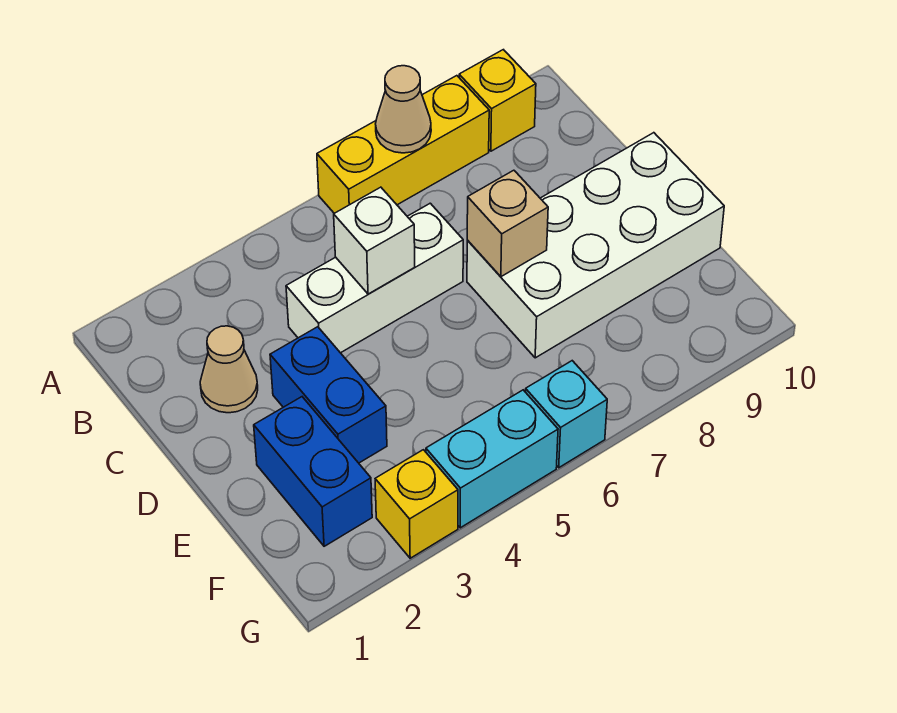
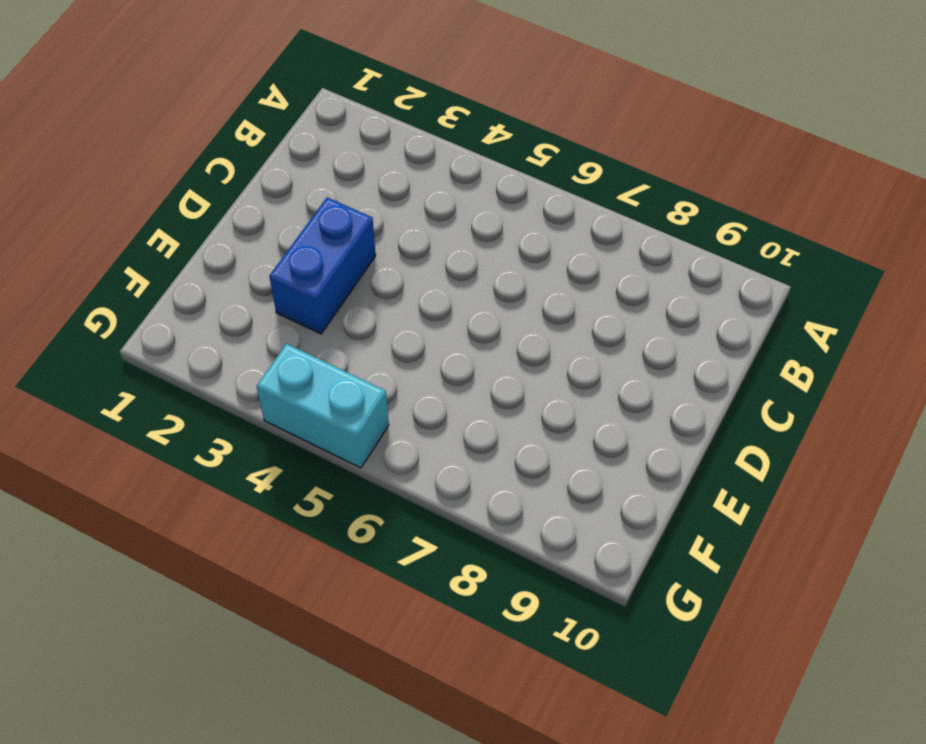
none -> yellow brick A6:A8 level 1
none -> yellow brick A9 level 1
none -> tan cone C2 level 1

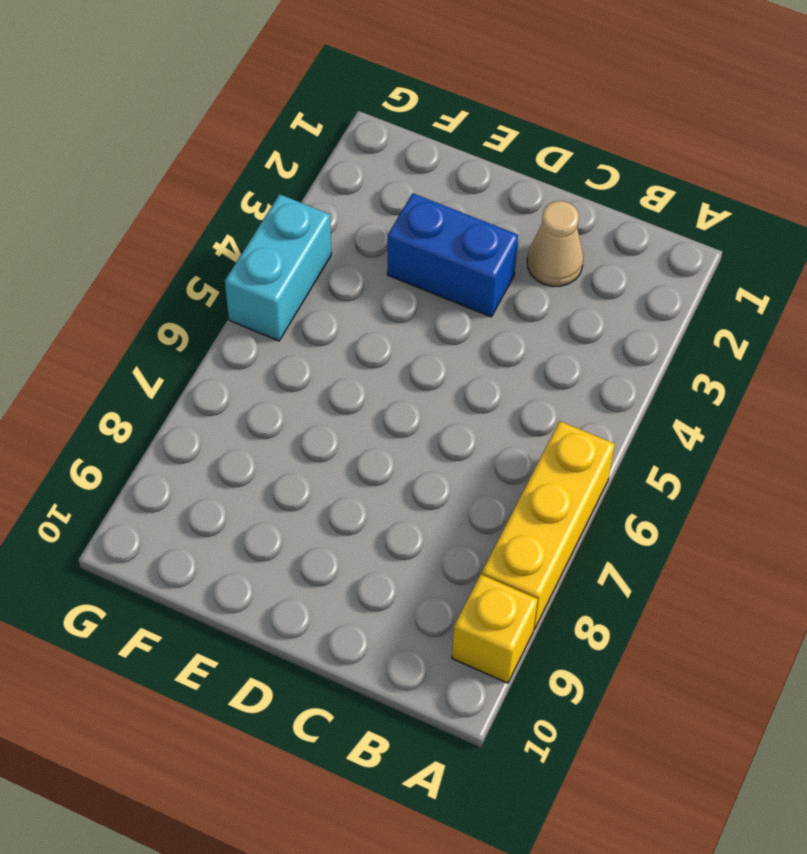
none -> white brick C4:C6 level 1
none -> white brick D7:E10 level 1
none -> blue brick E2:F2 level 1

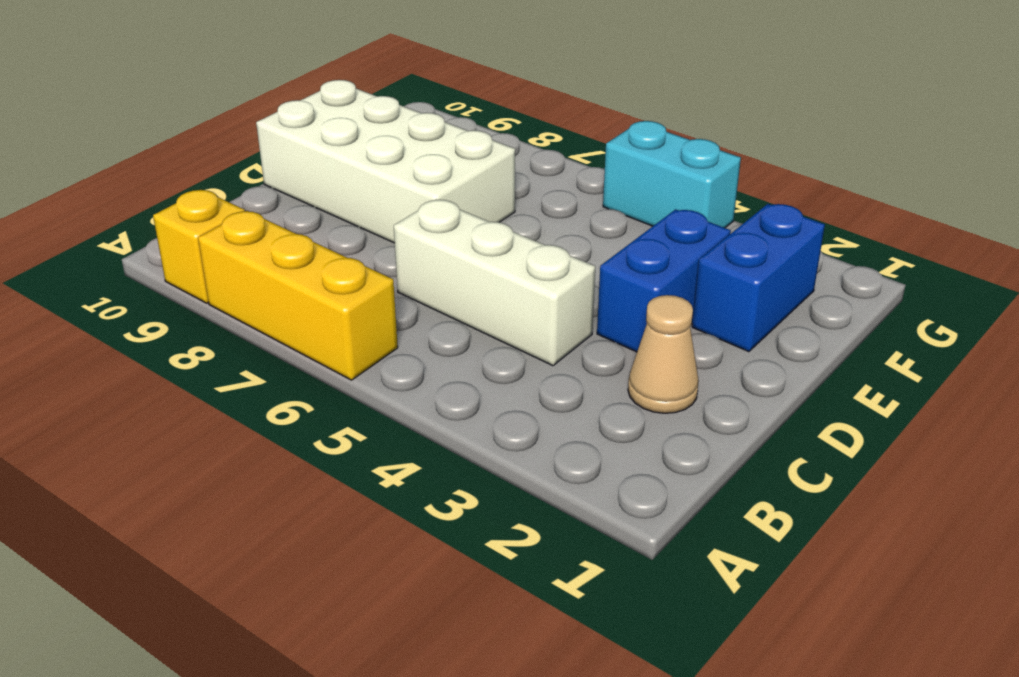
none -> yellow brick G3 level 1
none -> cyan brick G6 level 1
none -> tan cone A7 level 2

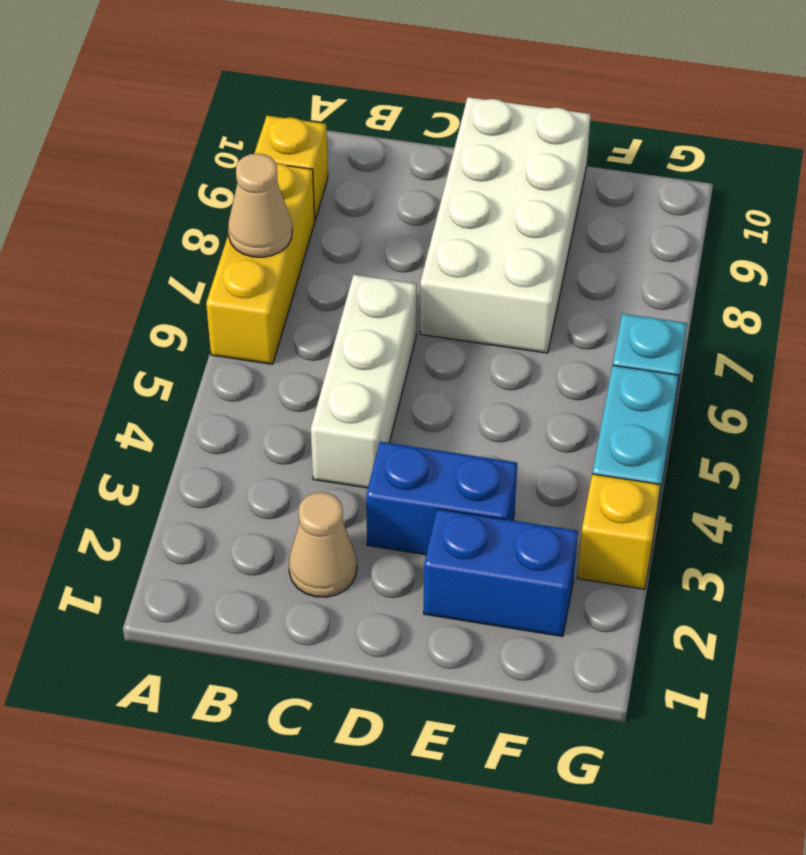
none -> white brick C5 level 2
none -> tan brick D7 level 2

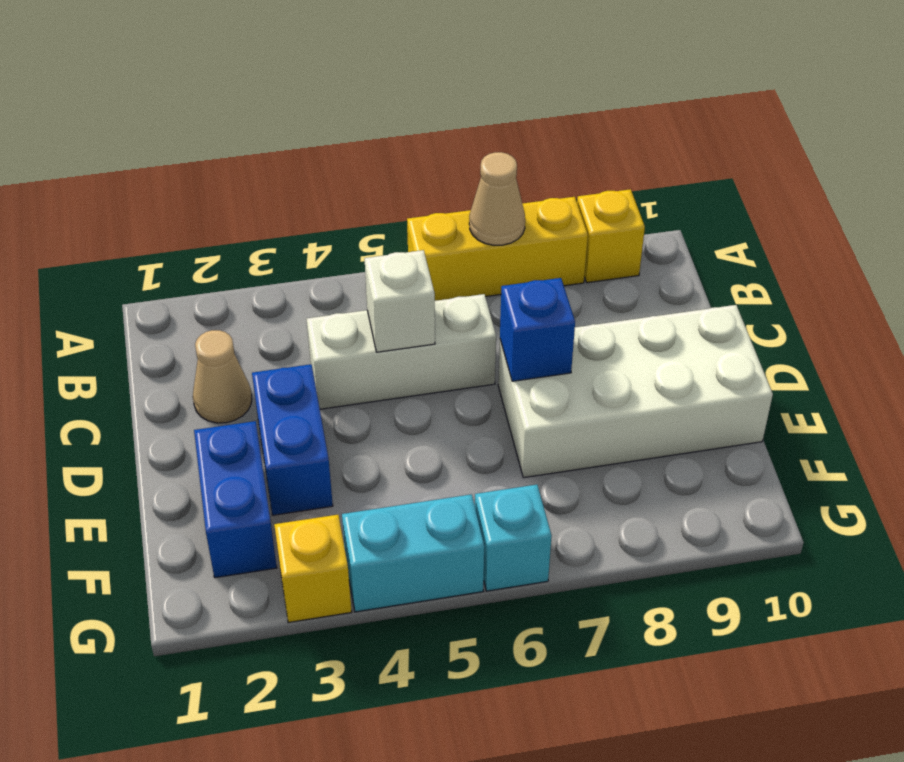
blue brick D7 level 2 -> tan brick D7 level 2

